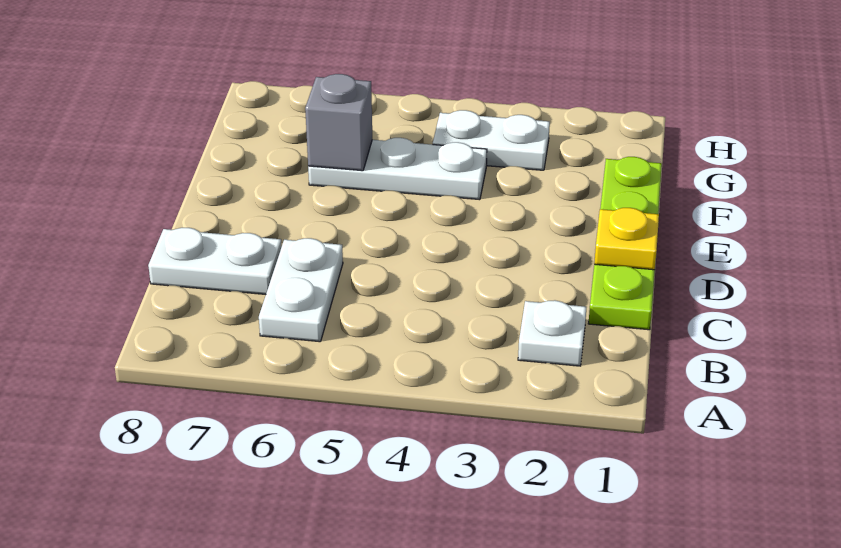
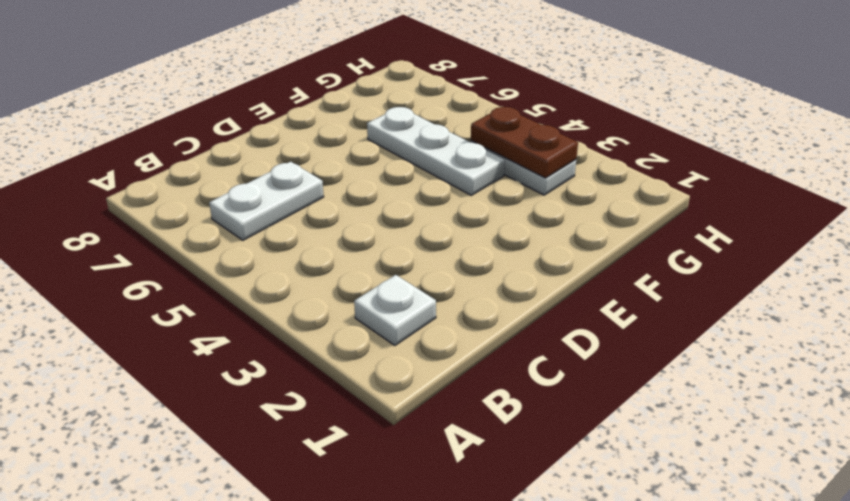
brown plate G3:G4 level 2 -> none
none -> lime plate C1:F1 level 1
none -> white plate C7:C8 level 1

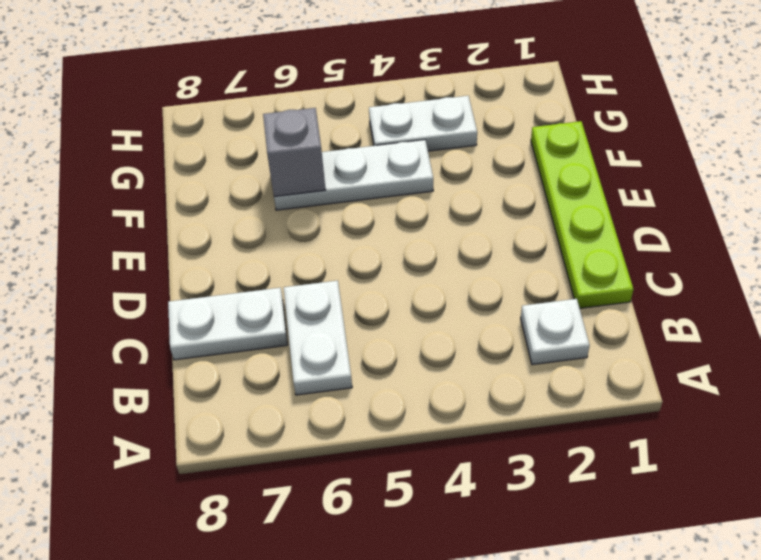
none -> yellow plate D1 level 2

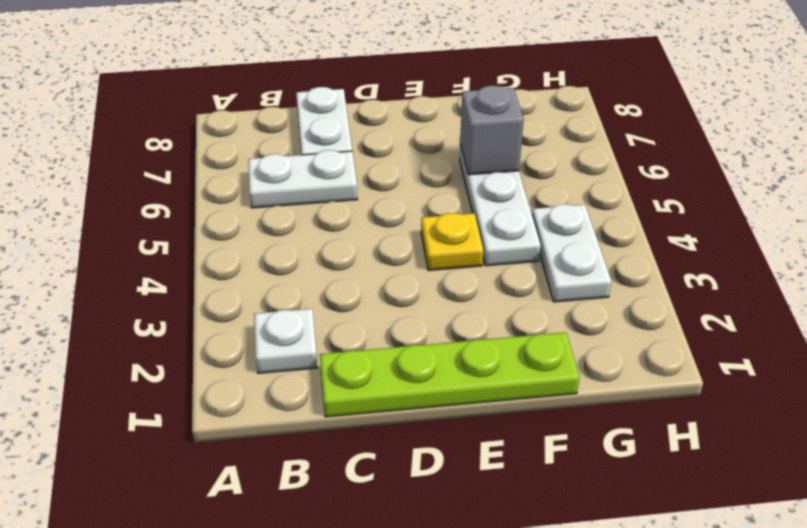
yellow plate E4 level 1 -> yellow plate D1 level 2

